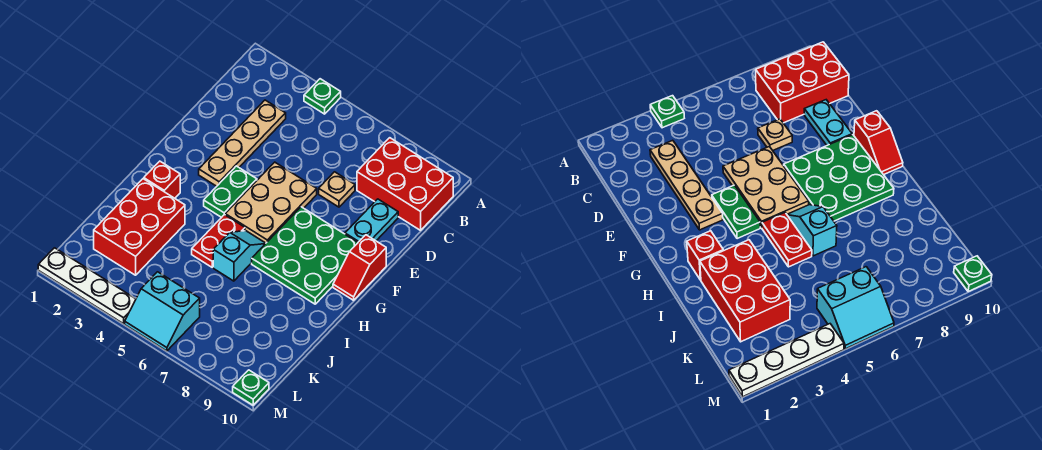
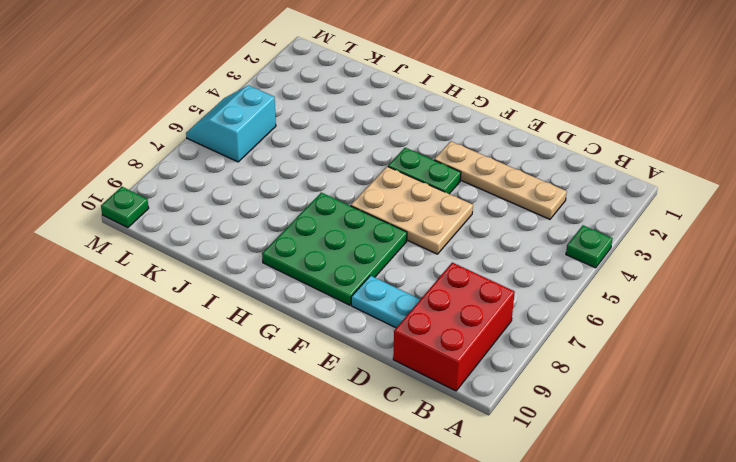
none -> tan plate D7 level 1
none -> red slope F10:G10 level 1 top F
none -> red brick H2 level 1

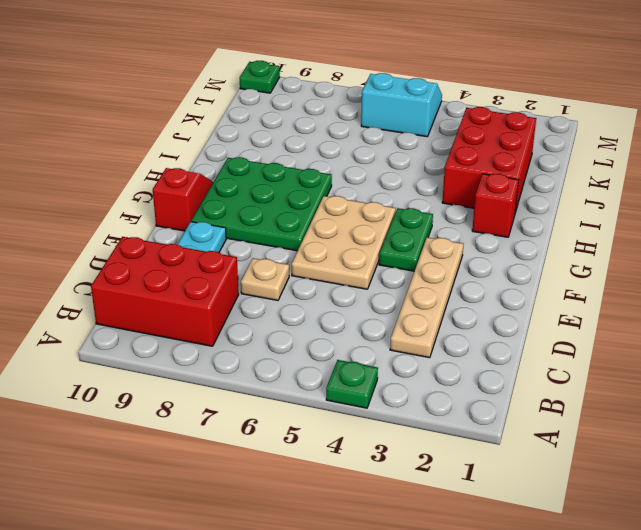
none -> red plate H5:I5 level 1
none -> cyan slope H6:I6 level 1 top I
none -> white plate M1:M4 level 1

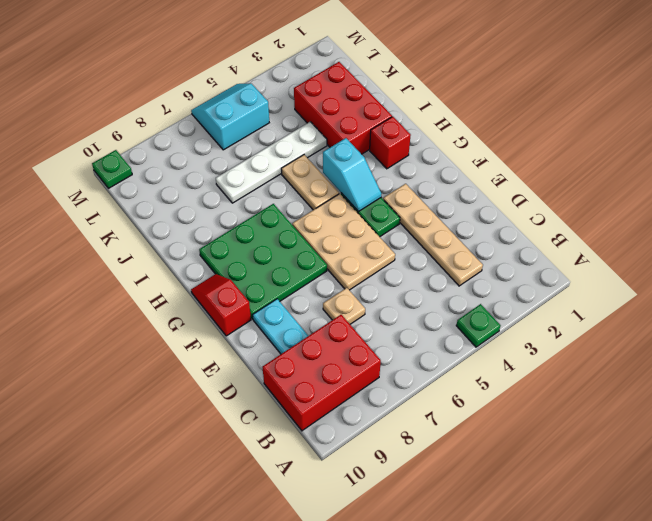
cyan slope G4:H4 level 2 top H -> cyan slope H6:I6 level 1 top I
tan plate H5:I5 level 1 -> red plate H5:I5 level 1
white plate J4:J7 level 1 -> white plate M1:M4 level 1

